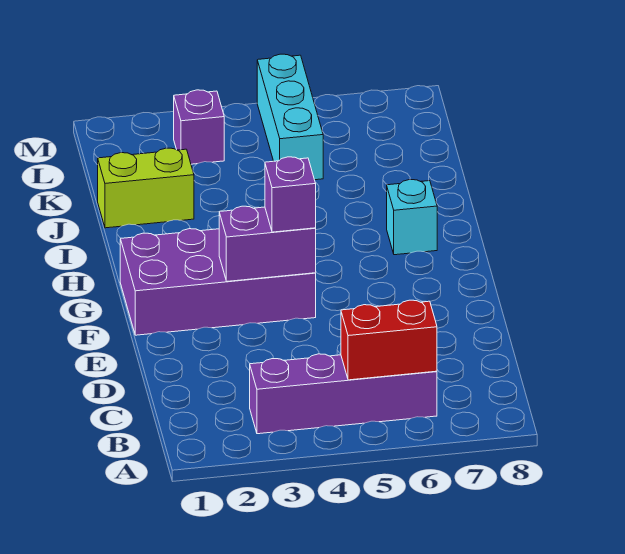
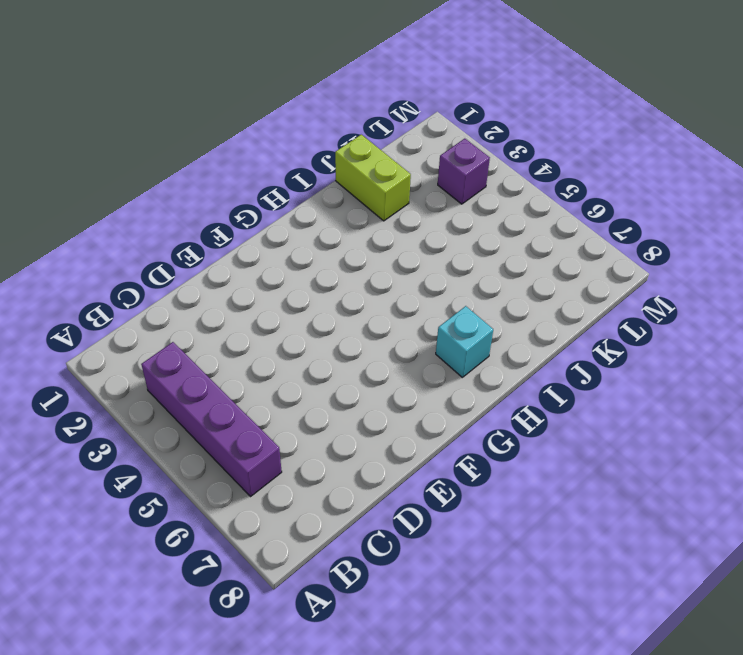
none -> purple brick F1:G4 level 1
none -> cyan brick K5:M5 level 1

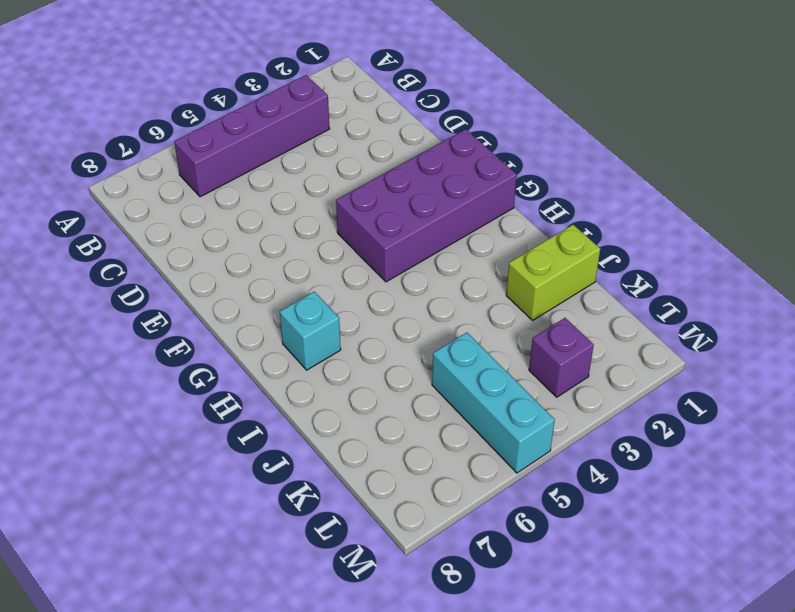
none -> red brick B5:B6 level 2
none -> purple brick F3:F4 level 2

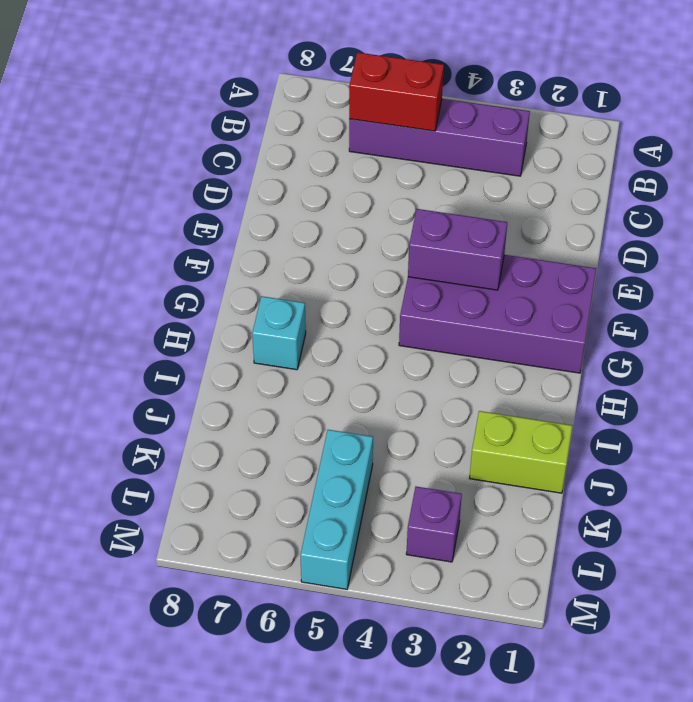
none -> purple brick F4 level 3

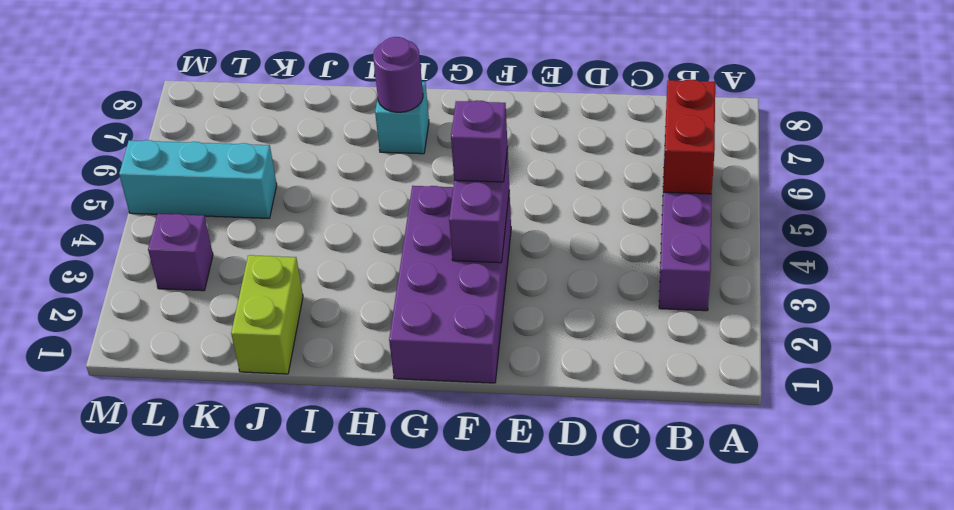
purple round brick H7 level 2 -> none

